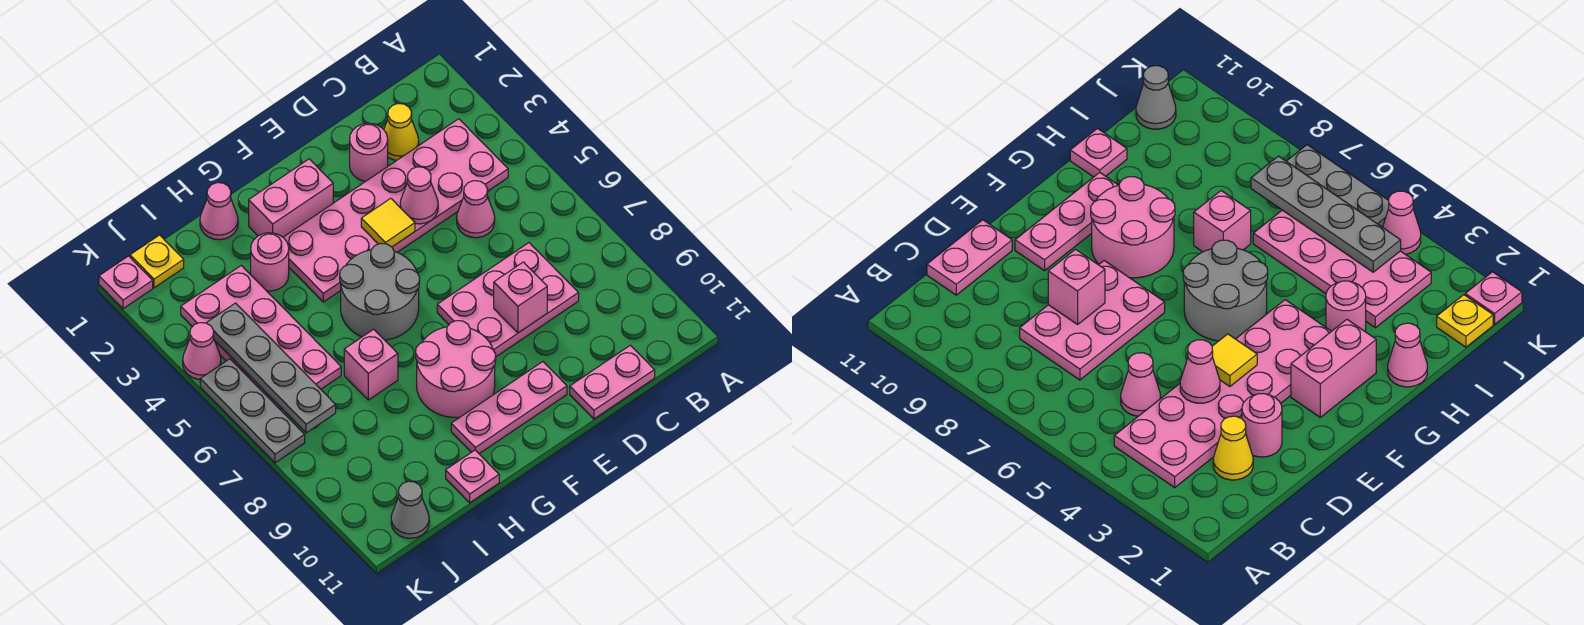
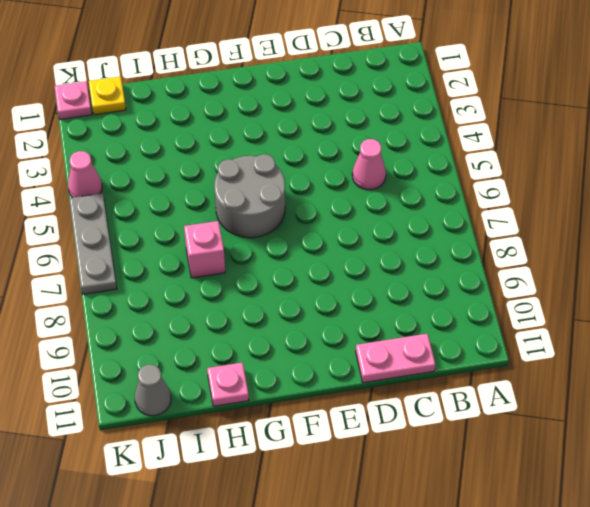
none -> pink plate B3:G4 level 1
none -> yellow cone C2 level 1
none -> pink plate C7:E8 level 1

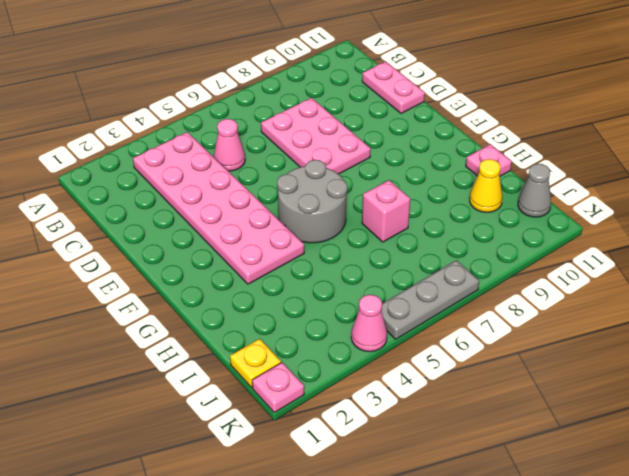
yellow cone I10 level 1 -> yellow cone C2 level 1
none -> pink round brick D2 level 1
none -> pink plate E10:G10 level 1
none -> pink brick F2:G2 level 1

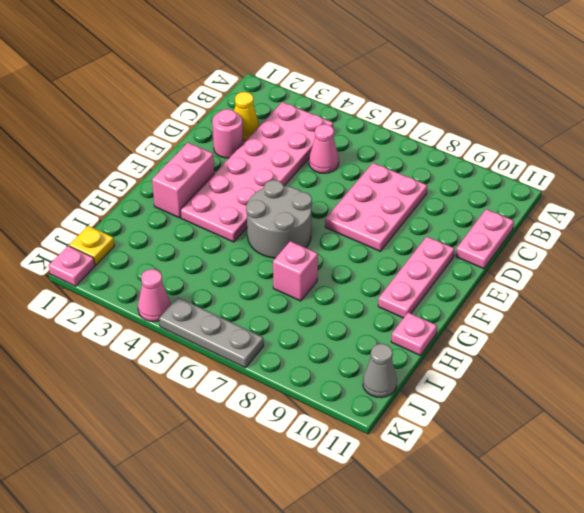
none -> pink round brick F8:G9 level 1
none -> pink cone H1 level 1
none -> pink round brick H3 level 1

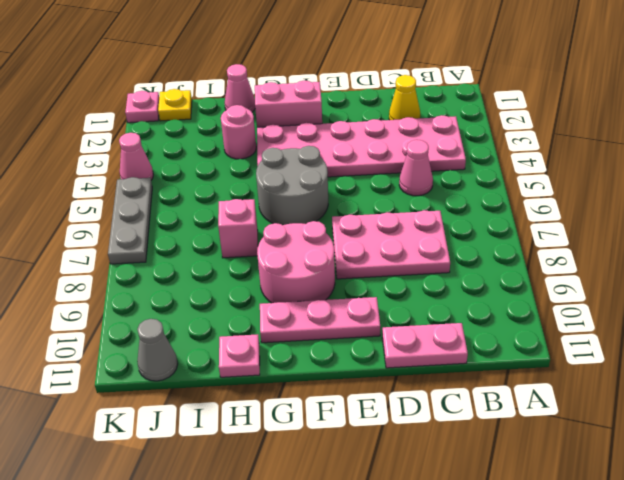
none -> pink round brick D2 level 1
none -> pink plate I3:J6 level 1
none -> pink cone D4 level 2

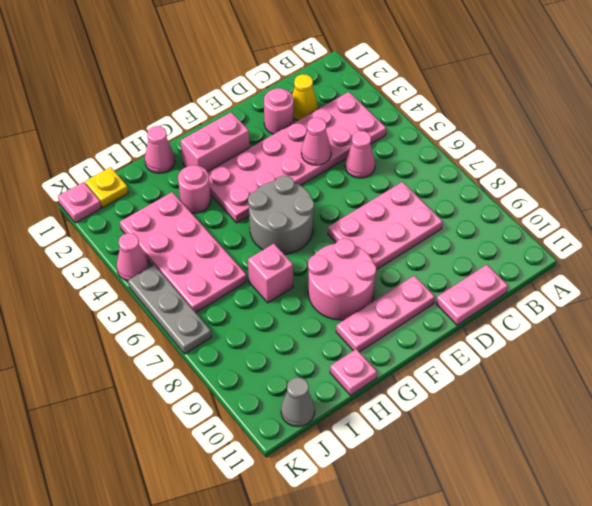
none -> pink brick D8 level 2
none -> yellow tile E4 level 2
none -> grey plate J4:J7 level 2

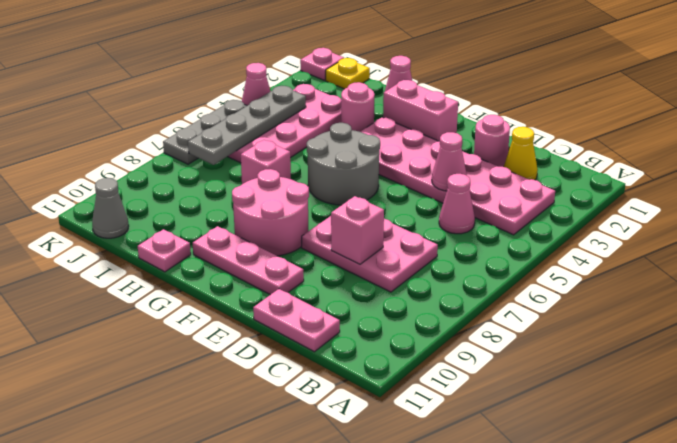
none -> yellow tile E4 level 2

